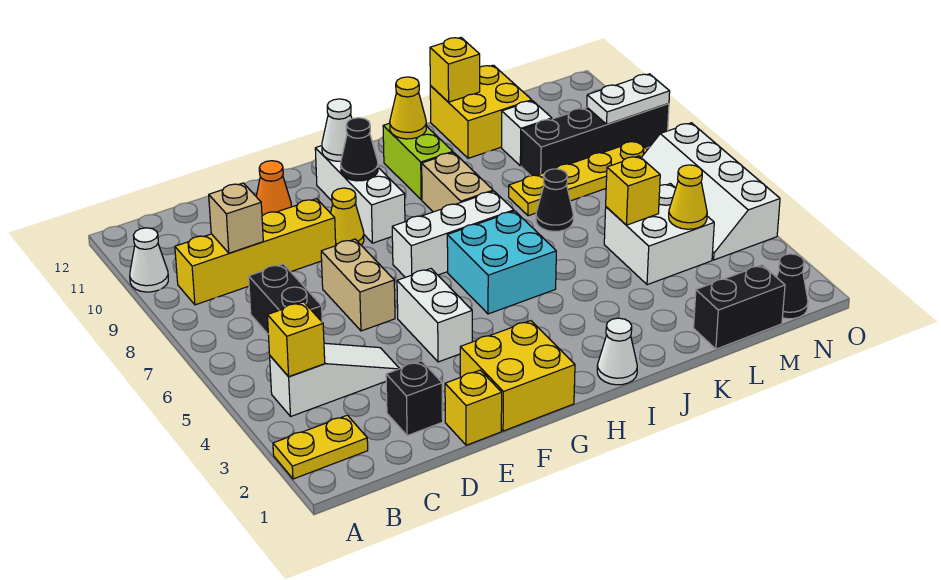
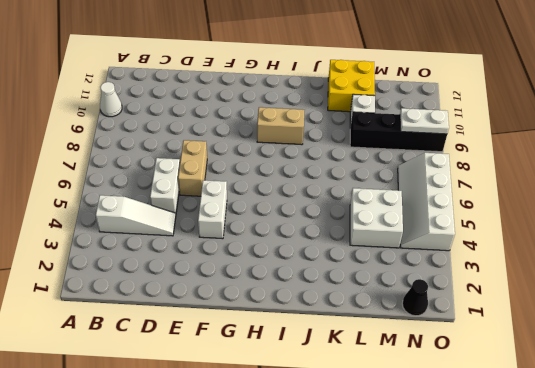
white brick D5:D6 level 1 -> none
tan brick H9:I9 level 1 -> tan brick I8:I9 level 1
none -> yellow plate A2:B2 level 1
none -> yellow brick B9:E9 level 1
none -> black brick C6:C7 level 1
none -> black brick D2 level 1

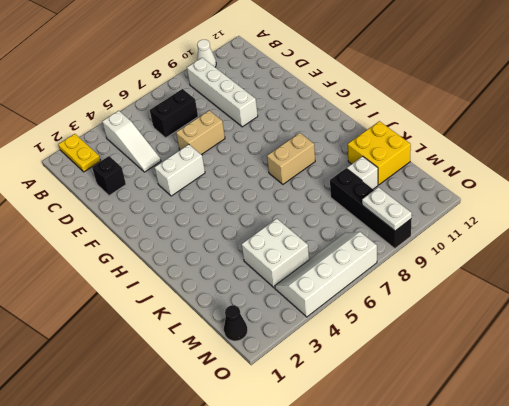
white brick B9:E9 level 1 -> yellow brick B9:E9 level 1
none -> yellow brick E1 level 1
none -> orange cone E11 level 1
none -> yellow brick F1:G2 level 1
none -> yellow cone F9 level 1

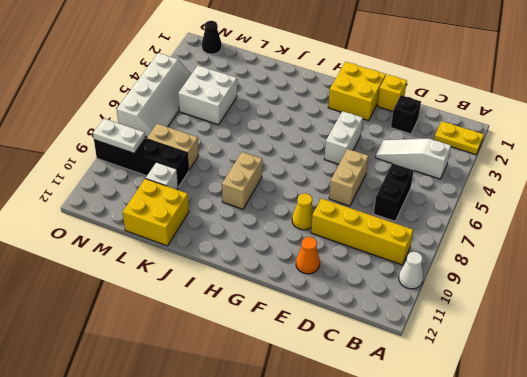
tan brick L8:M8 level 1 -> yellow plate K8:N8 level 1
none -> white brick G7:I7 level 1
none -> white brick G9:G11 level 1
none -> cyan brick H5:I6 level 1
none -> white cone I1 level 1

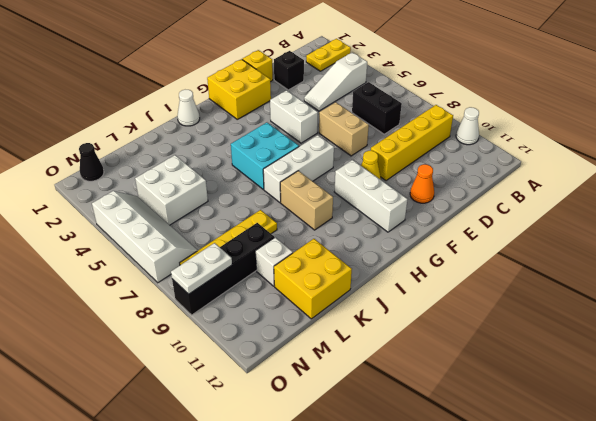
none -> lime brick I10:I11 level 1
none -> black cone K7 level 1
none -> black brick L1:M1 level 1
none -> yellow brick B4 level 2

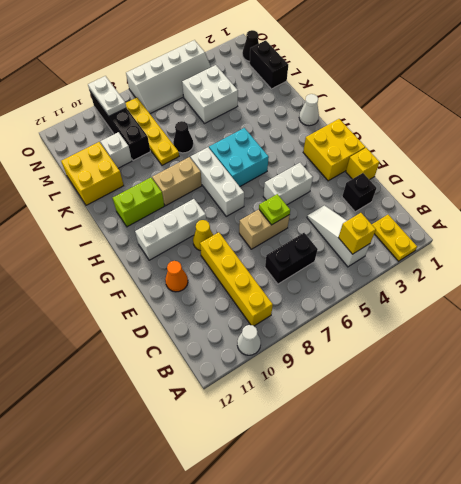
lime plate E6 level 2 -> none
none -> tan brick C9 level 2
none -> black cone G10 level 2
none -> white cone G11 level 2
none -> yellow cone I11 level 2

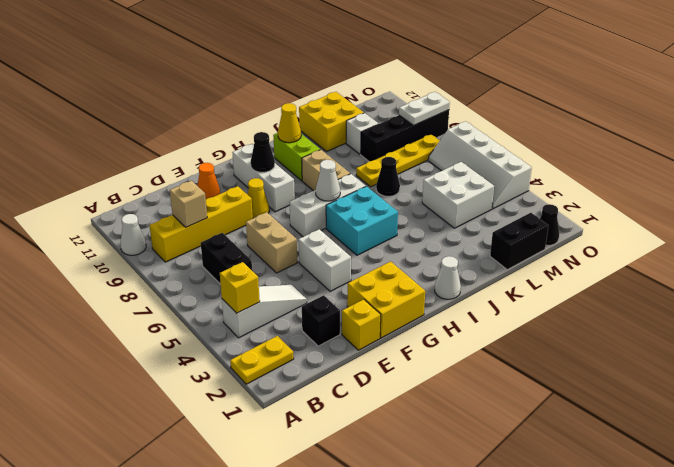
white cone H7 level 2 -> white cone G11 level 2
none -> yellow brick K12 level 2
none -> yellow brick L5 level 2
none -> yellow cone M4 level 2

